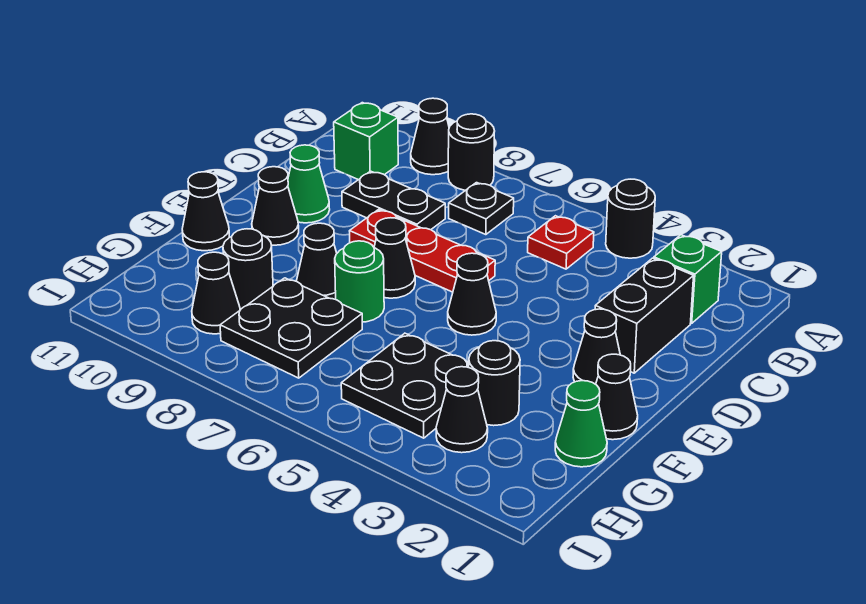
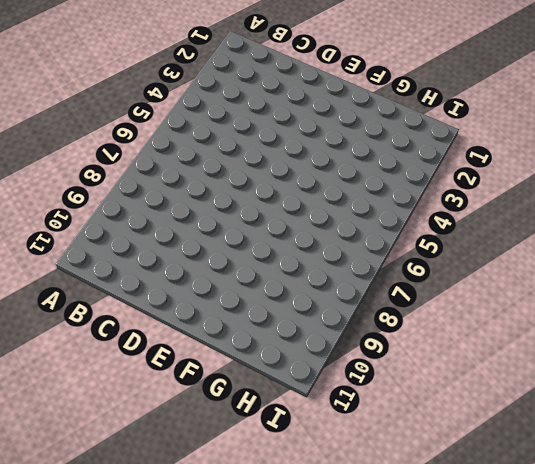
none -> black round brick A4 level 1
none -> black round brick A8 level 1
none -> black cone A9 level 1

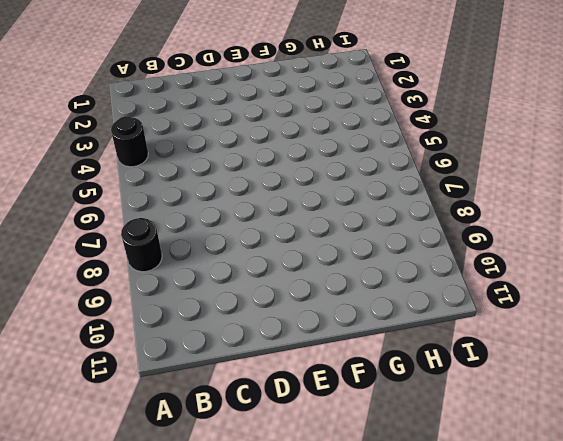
none -> black cone A9 level 1
none -> green brick B2 level 1
none -> red plate B5 level 1

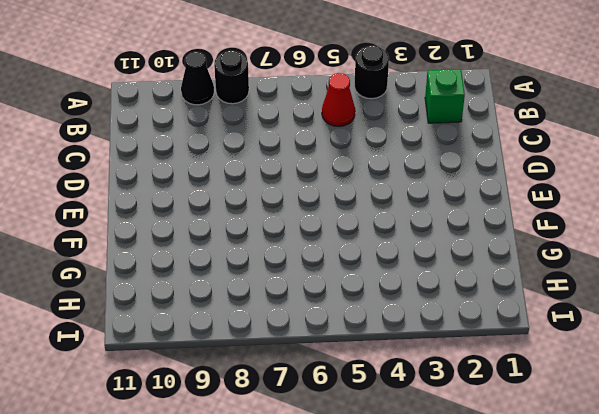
red cone B5 level 1 -> red plate B5 level 1
none -> black plate B7 level 1
none -> green brick B10 level 1
none -> black brick C2:D2 level 1

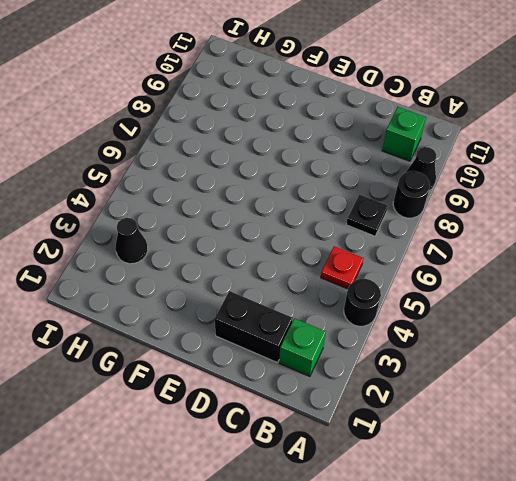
none -> black plate C8:C9 level 1
none -> red plate D6:D8 level 1
none -> green cone D10 level 1

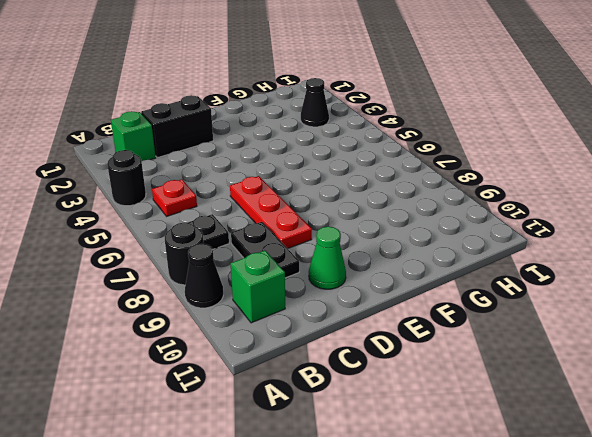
none -> black cone E2 level 1
none -> black cone E5 level 1
none -> black cone E7 level 1

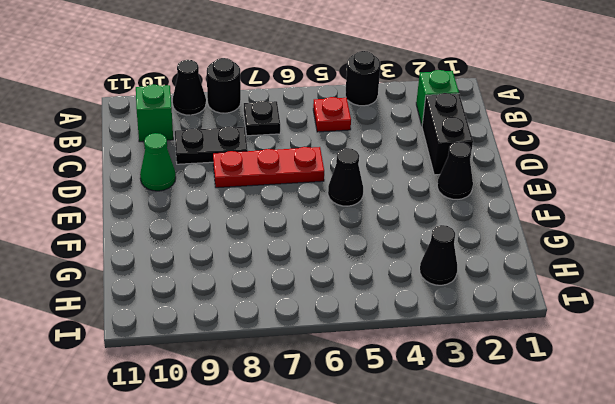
none -> black cone E7 level 1
none -> black cone E10 level 1
none -> black cone F1 level 1

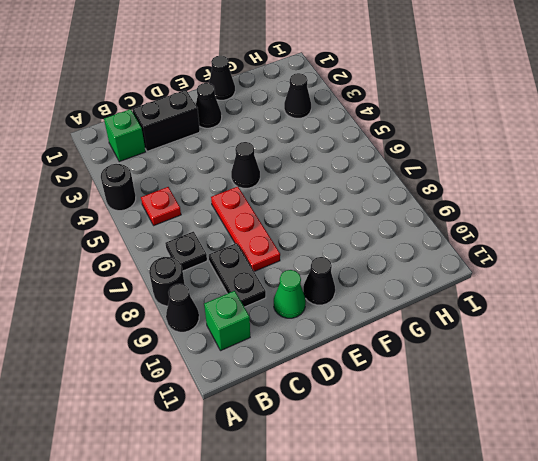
none -> black cone E7 level 1
none -> green round brick F7 level 1
none -> black cone F8 level 1

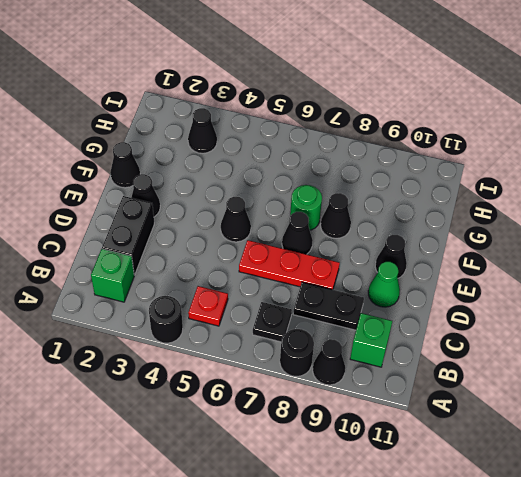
none -> black cone F11 level 1
none -> green cone G1 level 1
none -> black round brick G3 level 1

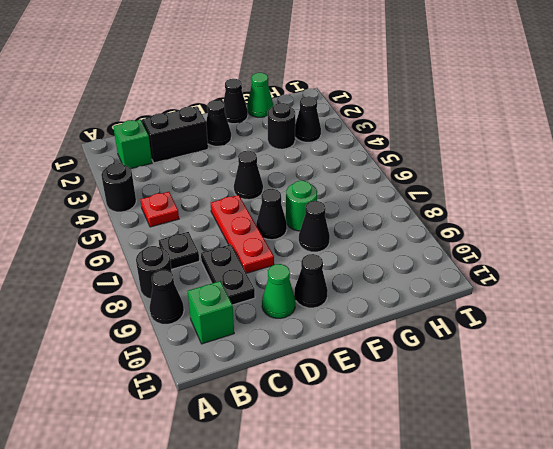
none -> black cone F11 level 1
none -> black plate G4:H5 level 1
none -> black plate G7:H8 level 1

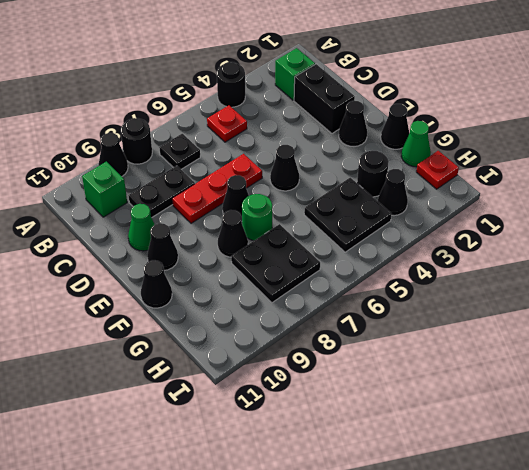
red plate H1 level 1 -> none
none -> black round brick G9 level 1
none -> black cone H9 level 1

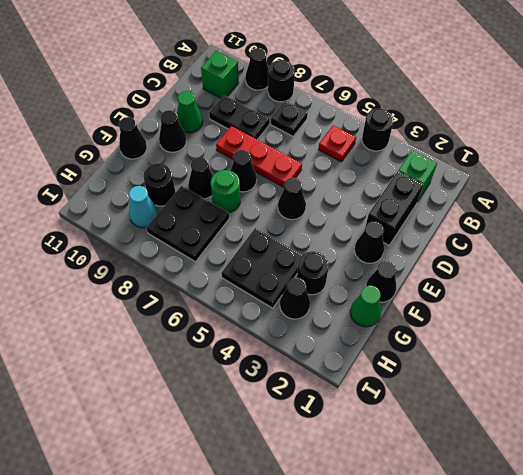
cyan cone H9 level 1 -> black cone H9 level 1

